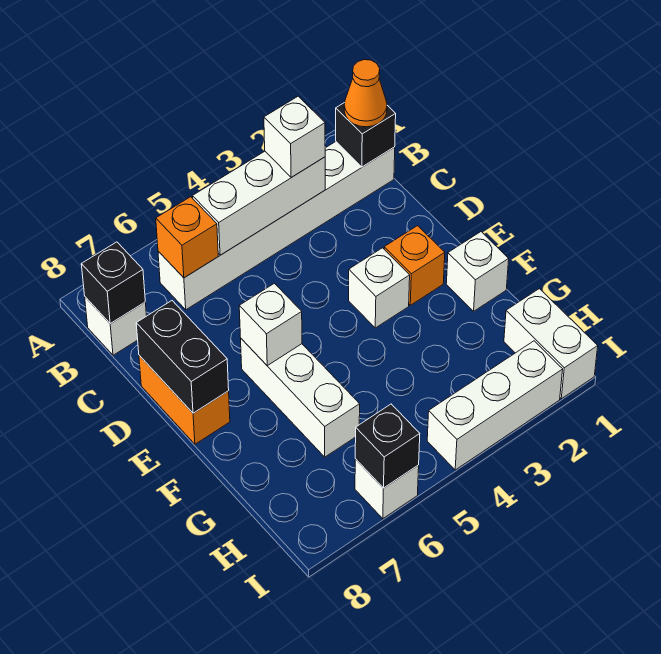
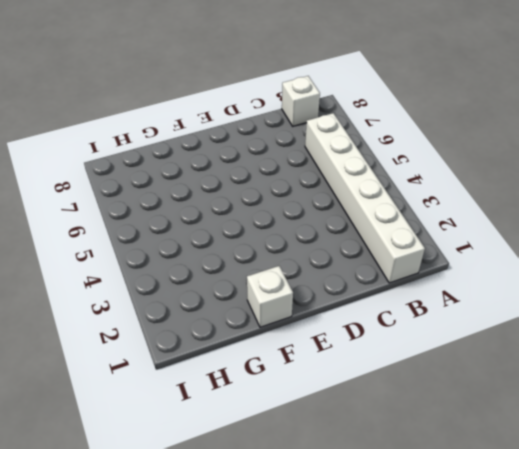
none -> orange brick D8:E8 level 1
none -> orange brick E2 level 1
none -> white brick E3 level 1

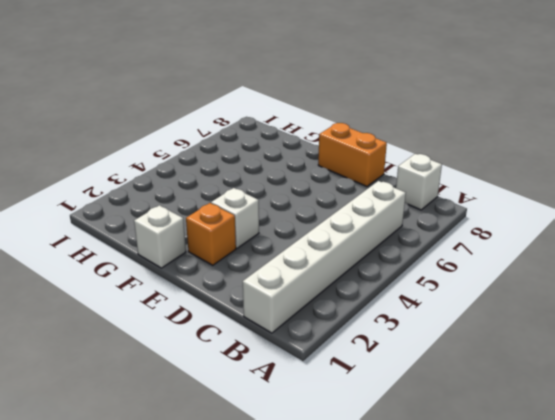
none -> white brick E6:G6 level 1
none -> white brick H1:I1 level 1
none -> white brick I2:I4 level 1

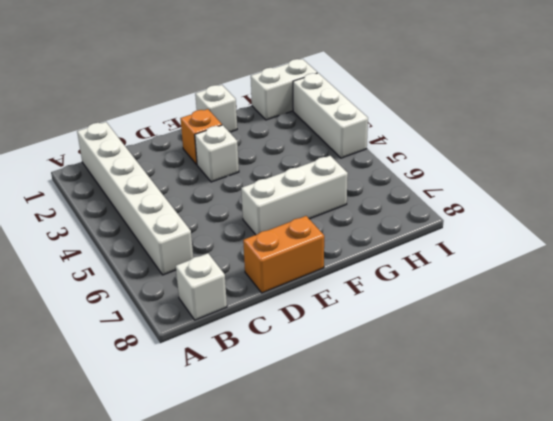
none -> white brick I6 level 1
none -> black brick B1 level 2
none -> white brick B3:B5 level 2

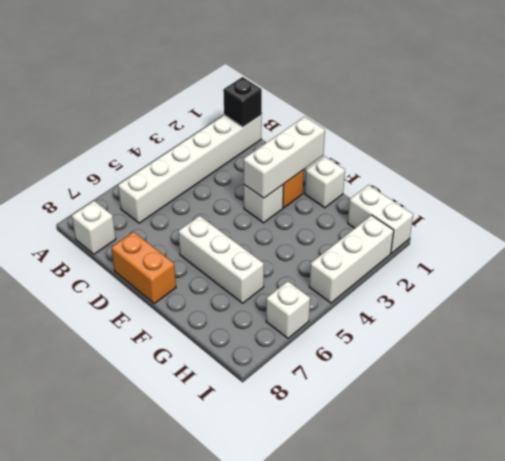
white brick E1:E3 level 2 -> white brick B3:B5 level 2
none -> orange brick B6 level 2
none -> black brick B8 level 2
none -> black brick D8:E8 level 2

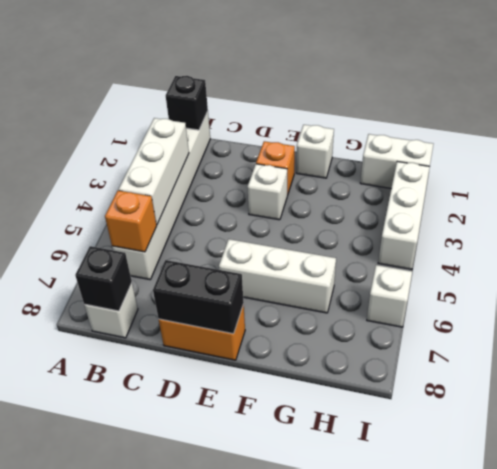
none -> white brick E6 level 2
none -> black brick I6 level 2
none -> orange cone B1 level 3

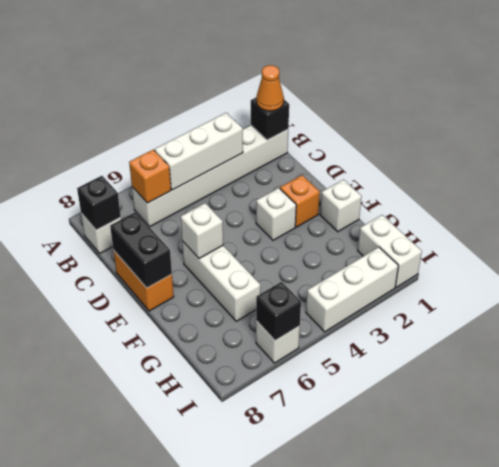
none -> white brick B3 level 3

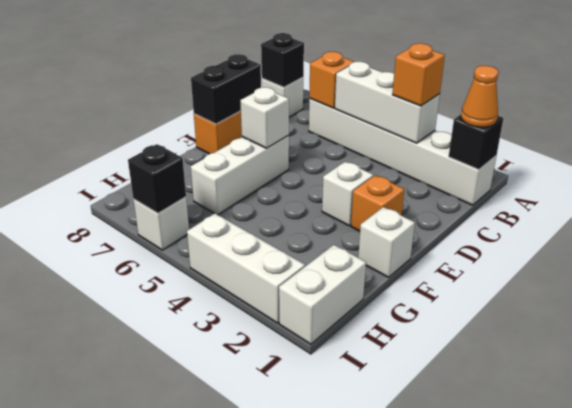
orange brick B3 level 3 -> white brick B3 level 3

